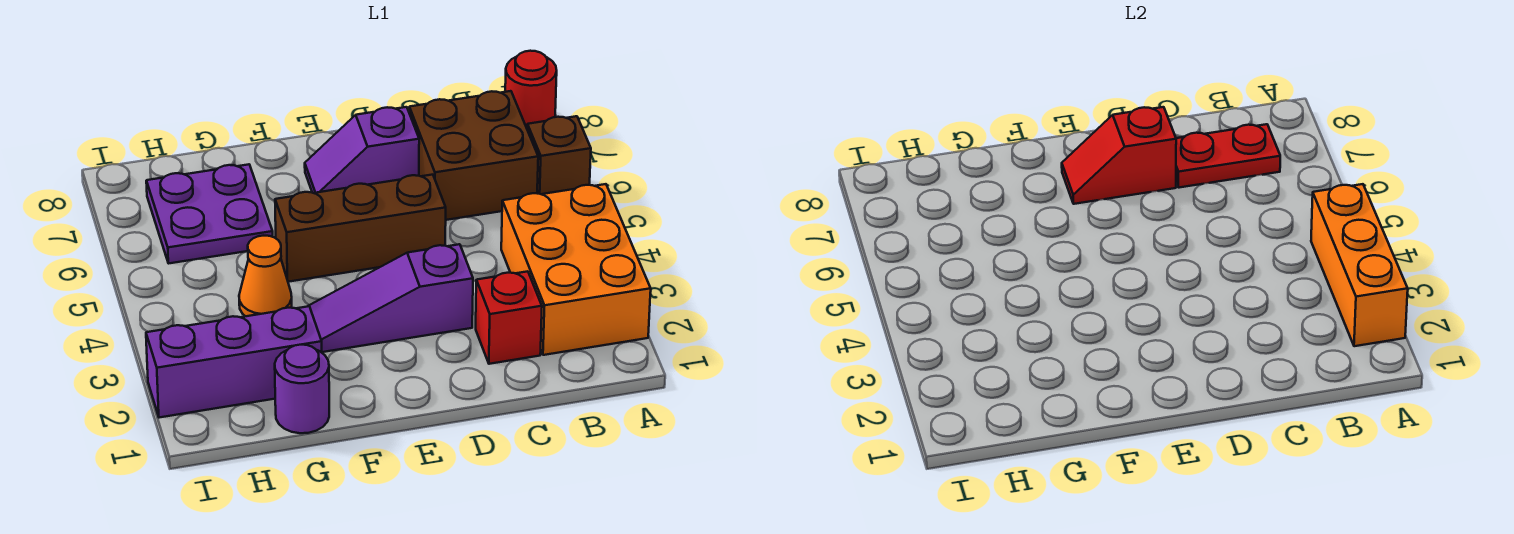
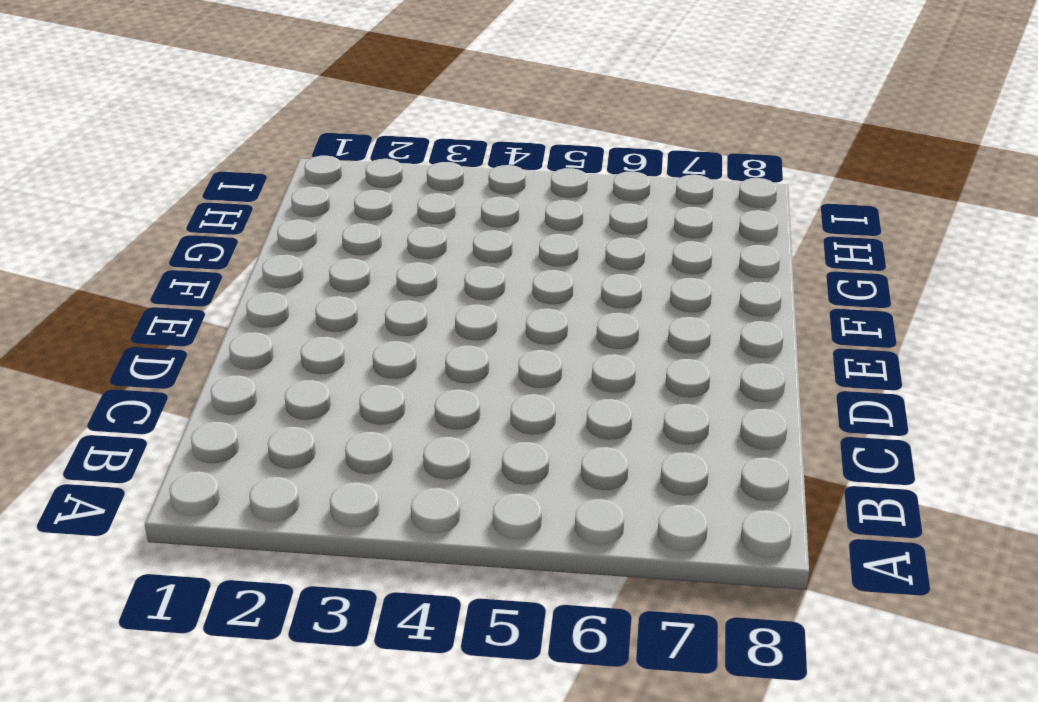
none -> orange brick A2:B4 level 1
none -> brown brick A6 level 1
none -> red round brick A8 level 1

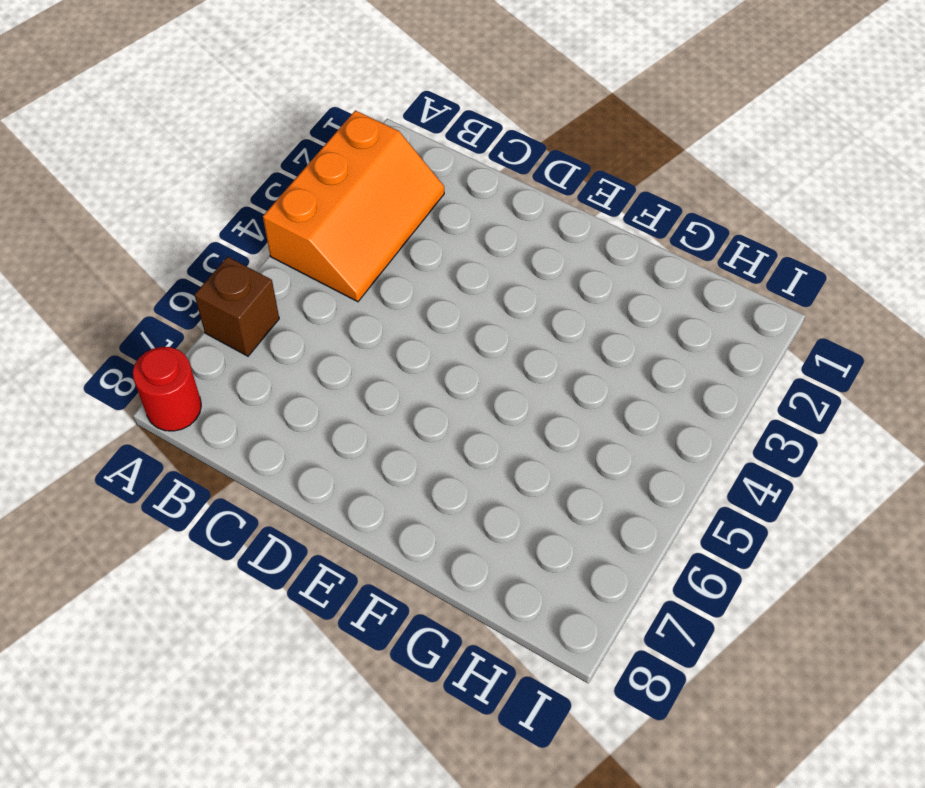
orange slope A2:B4 level 1 top A -> orange brick A2:B4 level 1
none -> brown brick B6:C7 level 1
none -> red brick C2 level 1
none -> purple slope D3:F3 level 1 top D

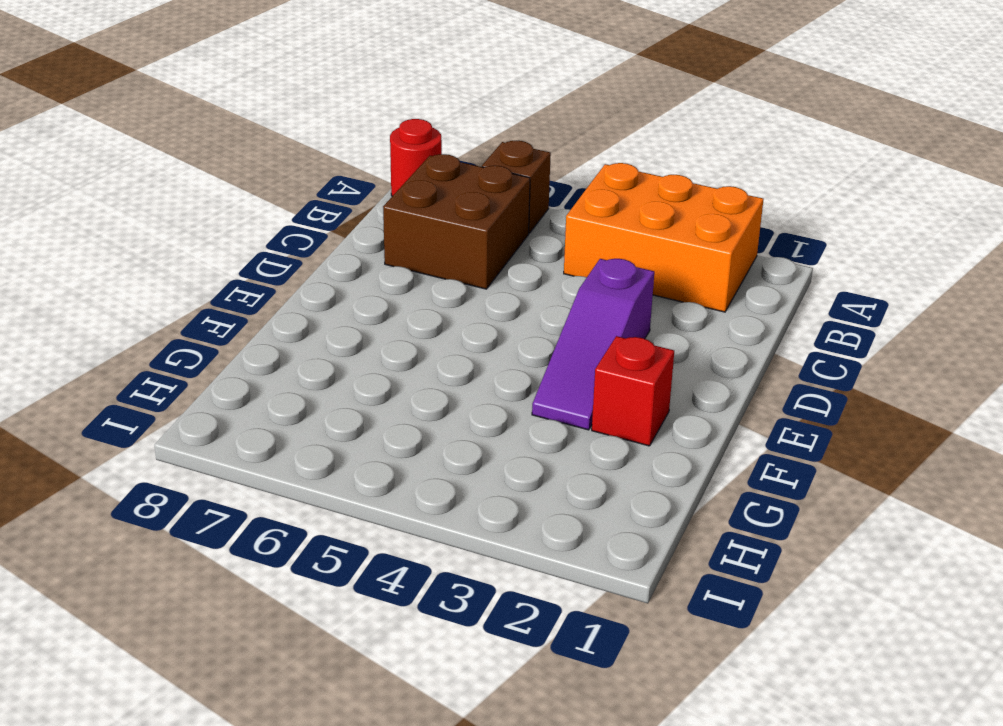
red brick F2 level 1 -> red brick C2 level 1
none -> brown brick D5:F5 level 1
none -> purple slope D7:E7 level 1 top D
none -> purple round brick G1 level 1

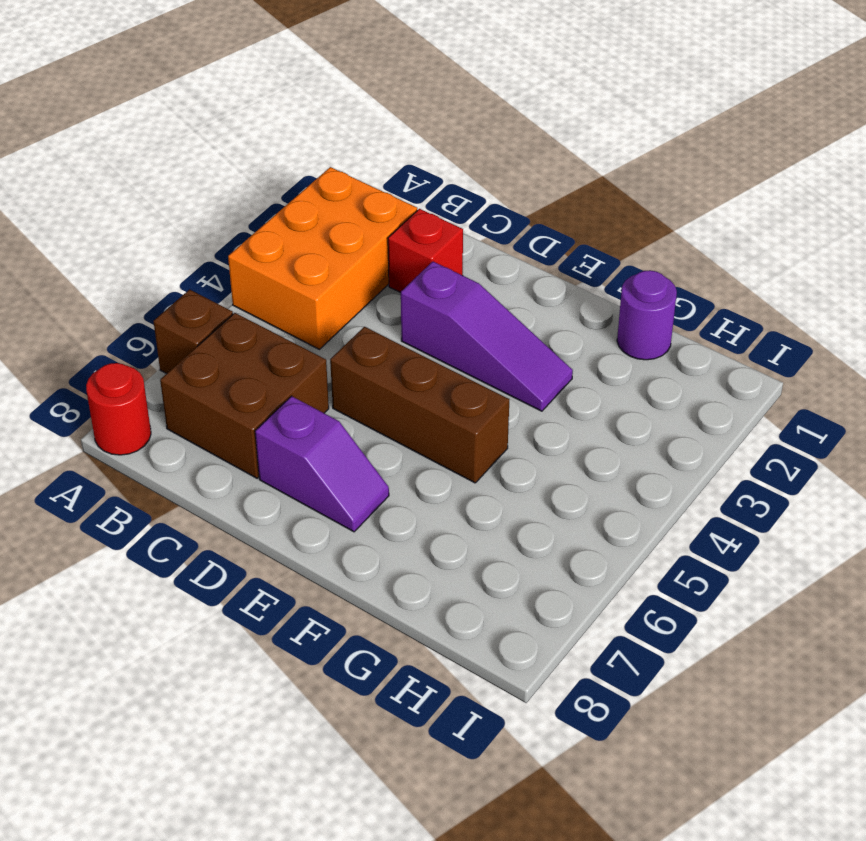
none -> purple brick G2:I2 level 1
none -> orange cone G4 level 1
none -> purple plate G6:H7 level 1

